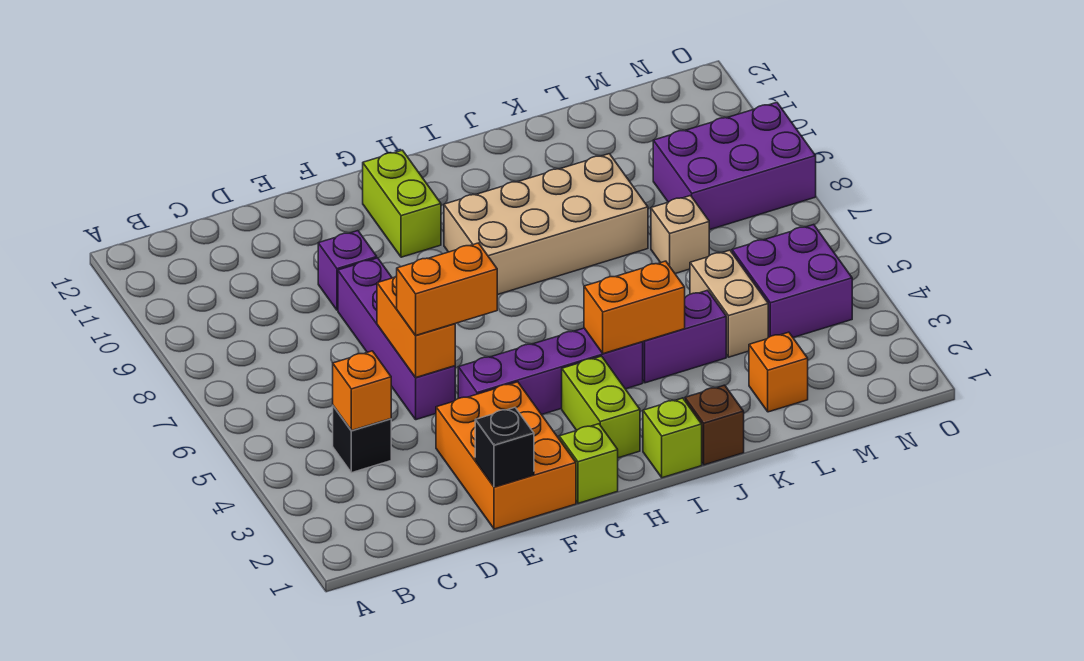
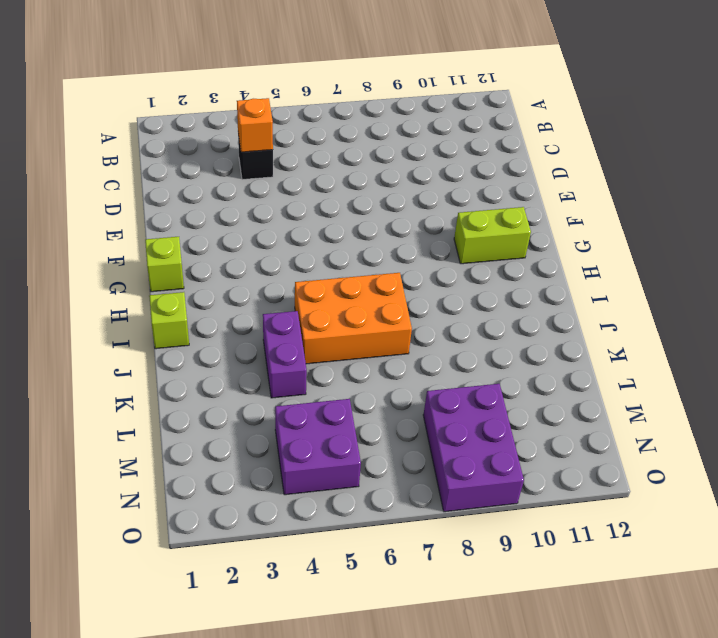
orange brick I5:J7 level 1 -> orange brick E1:F3 level 1
none -> purple brick E5:E8 level 1
none -> purple brick E9 level 1
none -> purple brick F4:I4 level 1

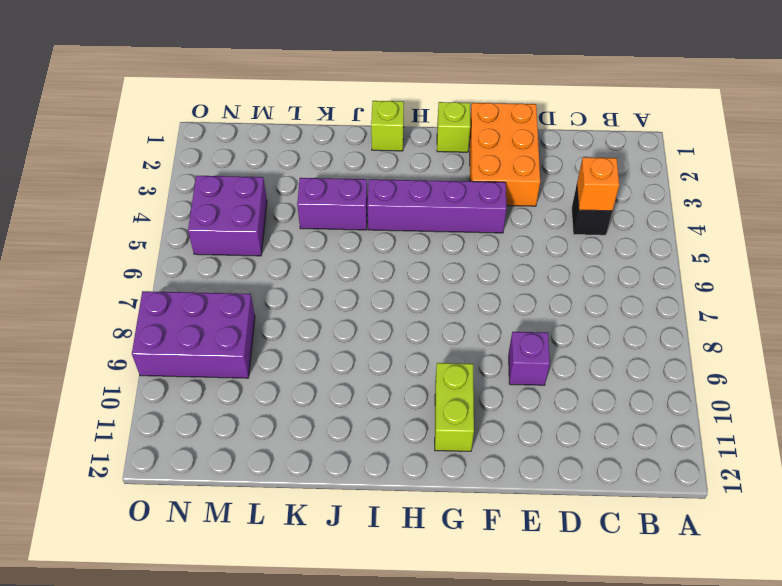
none -> purple brick E5:E8 level 1
none -> lime brick H2:H3 level 1
none -> tan brick H8:K9 level 1

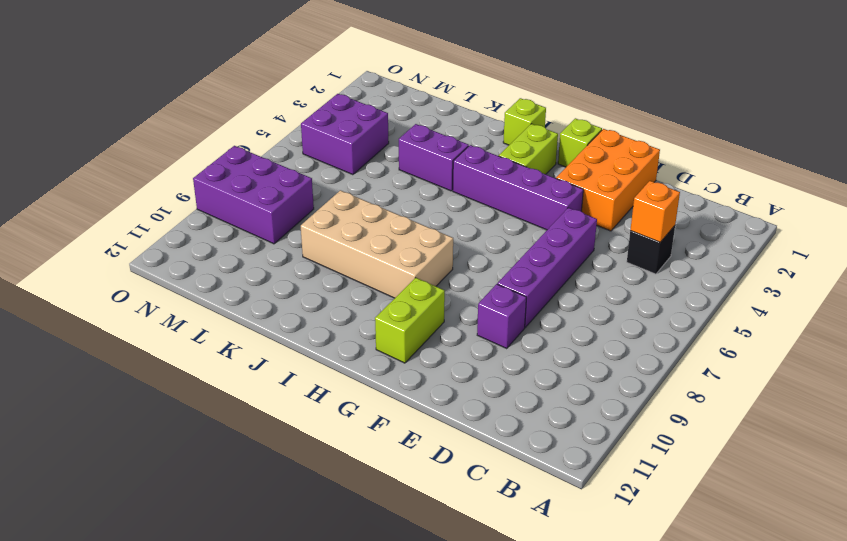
none -> brown brick J1 level 1
none -> orange brick L2 level 1
none -> tan brick L4:L5 level 1

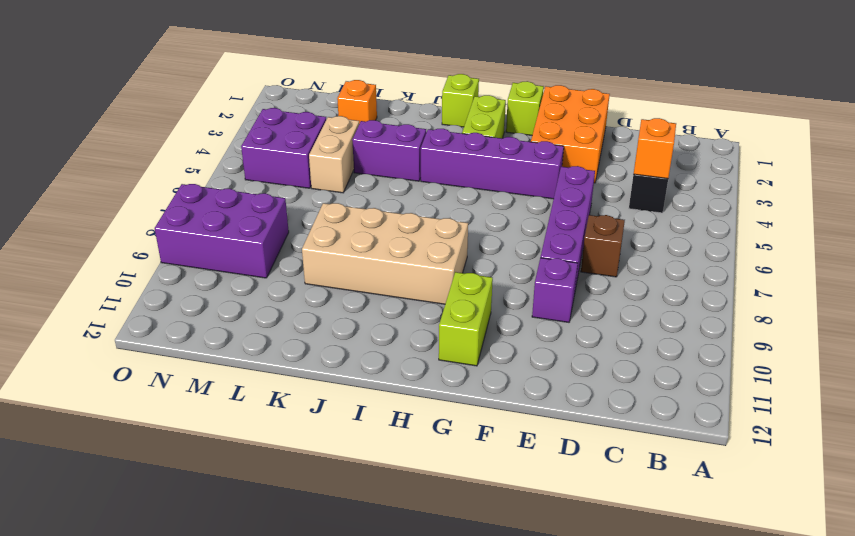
brown brick D7 level 1 -> brown brick J1 level 1
none -> tan brick L7 level 1
none -> black brick E1 level 2
none -> orange brick E5:E6 level 2

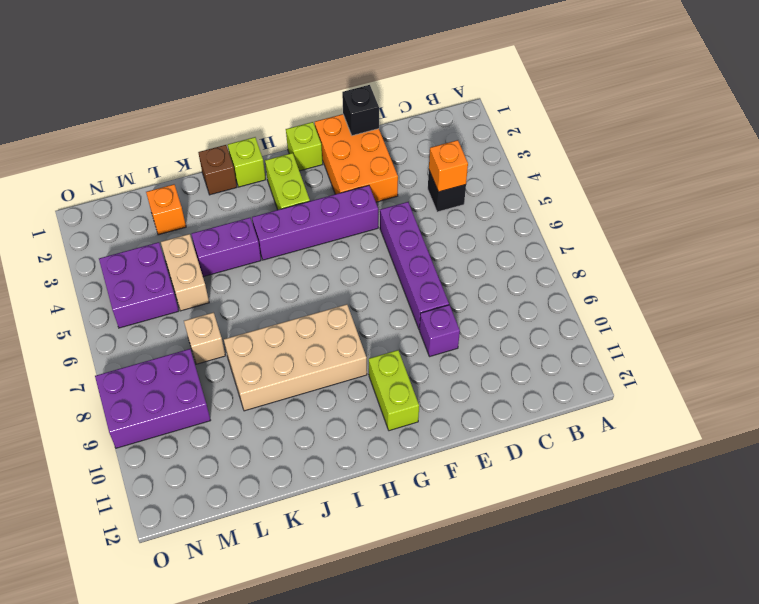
none -> orange brick E5:E6 level 2
none -> orange brick I4:J4 level 2
none -> orange brick E5:F5 level 3

